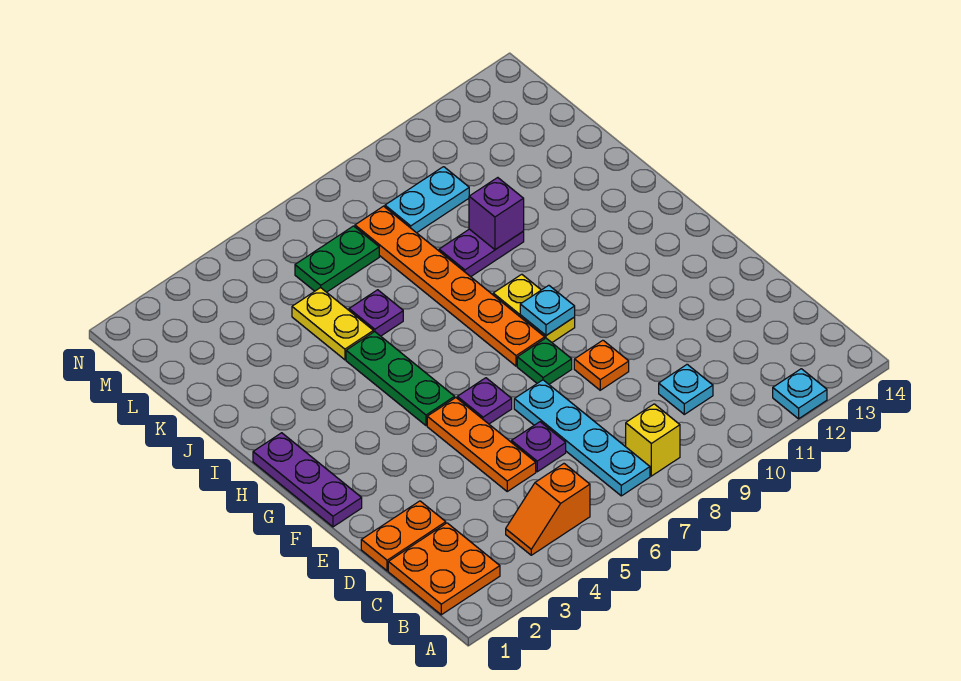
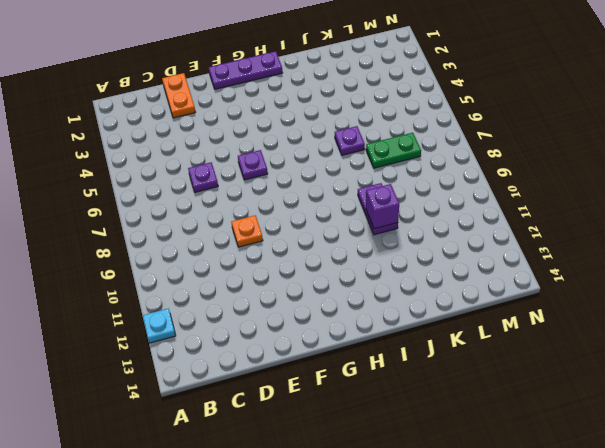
green plate K7:L7 level 1 -> green plate L6:L7 level 1
none -> orange plate B1:C2 level 1
none -> orange slope B4:B5 level 1 top 5
none -> cyan plate B7:E7 level 1

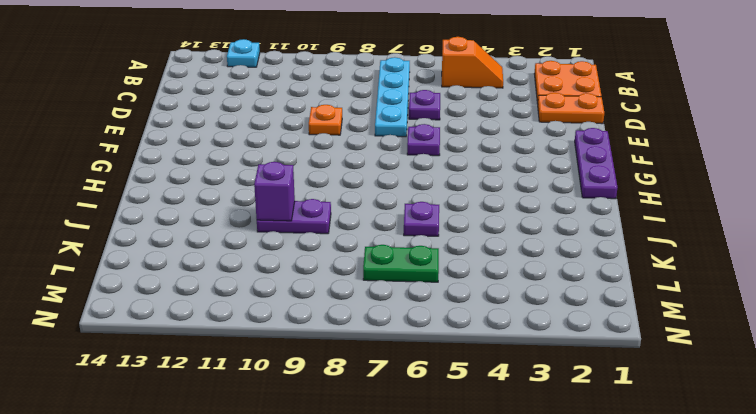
none -> yellow brick B8 level 1
none -> cyan plate C10 level 1
none -> orange plate D5:F5 level 1

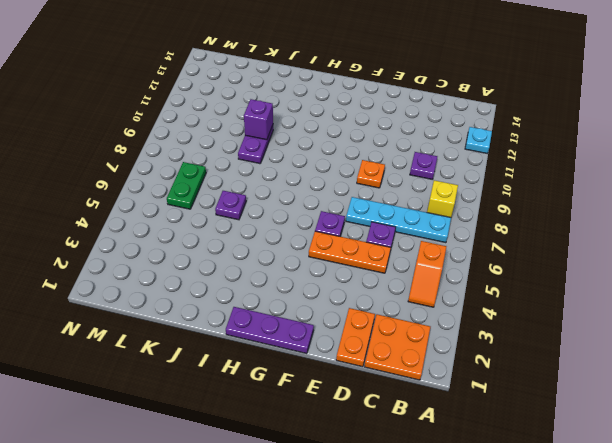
purple plate C10 level 1 -> cyan plate C10 level 1
none -> green plate F8 level 1
none -> green plate G5:I5 level 1
none -> orange plate G8:L8 level 1

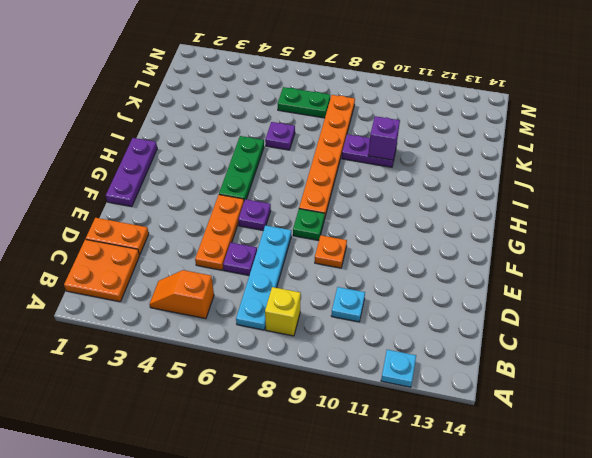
none -> yellow plate G9:H9 level 1
none -> yellow plate J5:K5 level 1
none -> cyan plate L9:L10 level 1

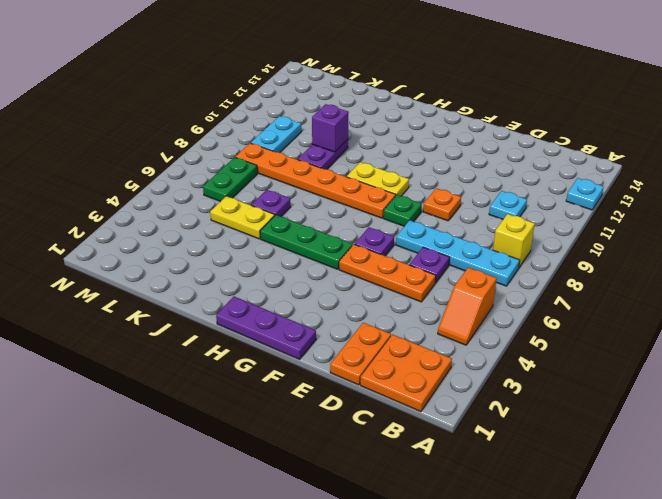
none -> cyan plate G9 level 2

